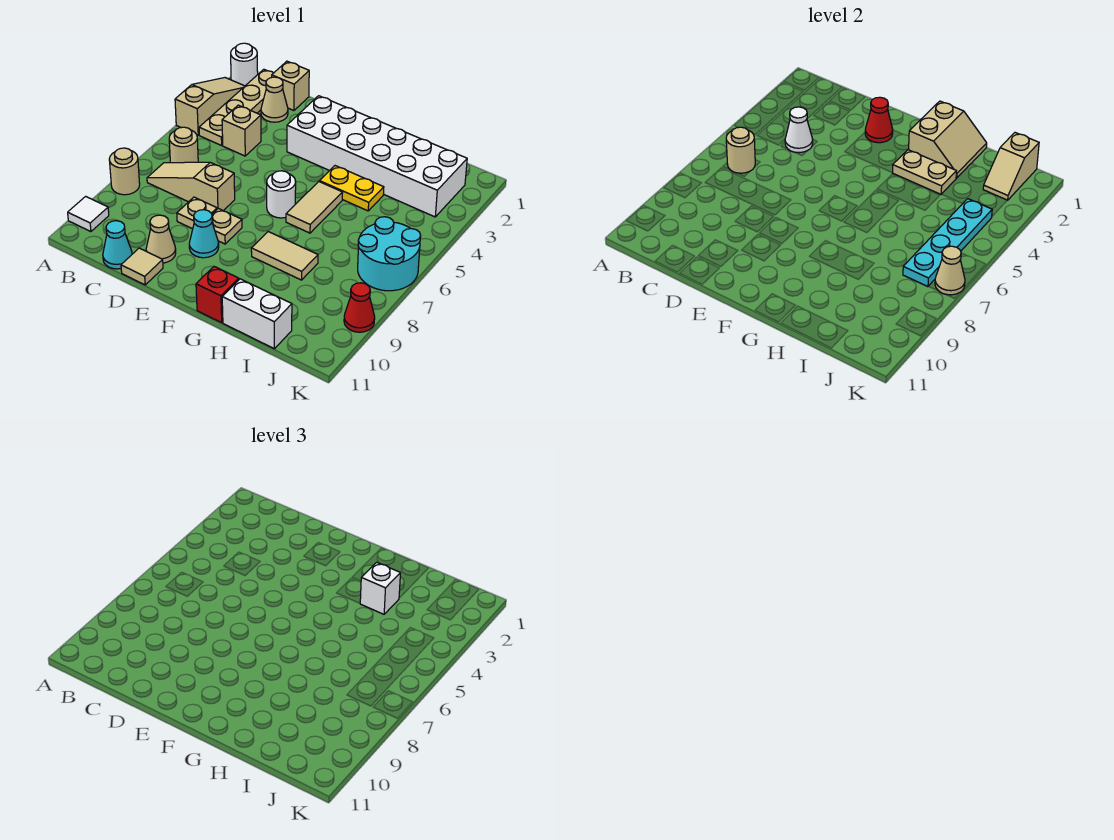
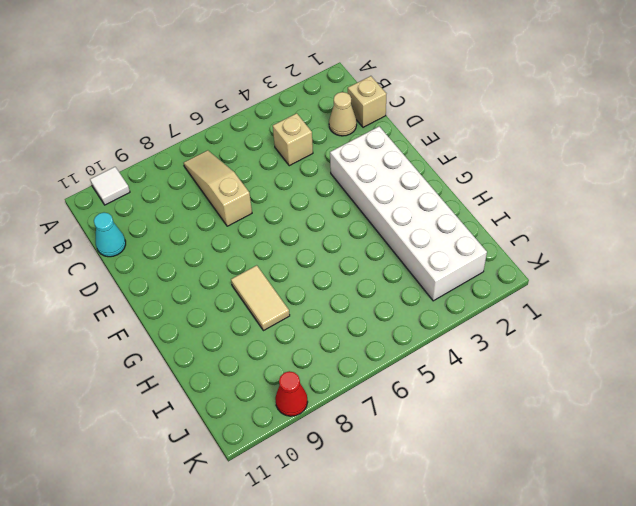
none -> white round brick A1 level 1
none -> tan slope A2:A4 level 1 top 4
none -> tan round brick A8 level 1
none -> tan plate B1:B4 level 1

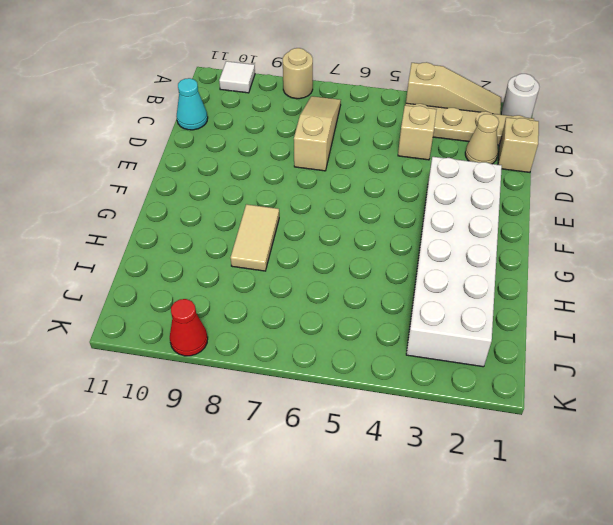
none -> tan round brick B6 level 1
none -> tan plate D8 level 1
none -> tan cone D10 level 1
none -> tan tile D11 level 1

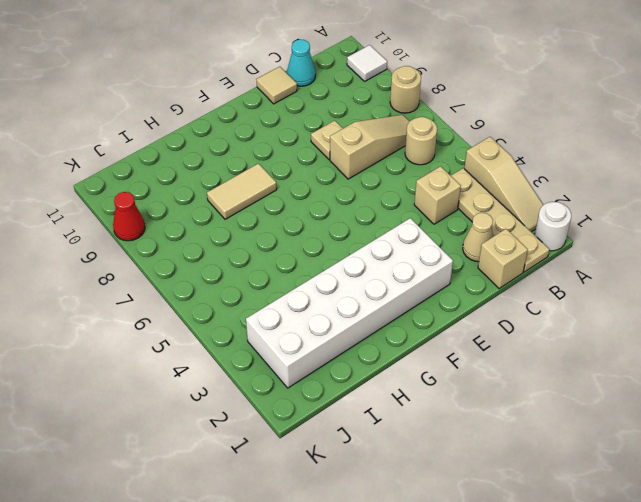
none -> tan cone D10 level 1
none -> tan plate E8 level 1
none -> cyan cone E9 level 1
none -> white round brick F6 level 1

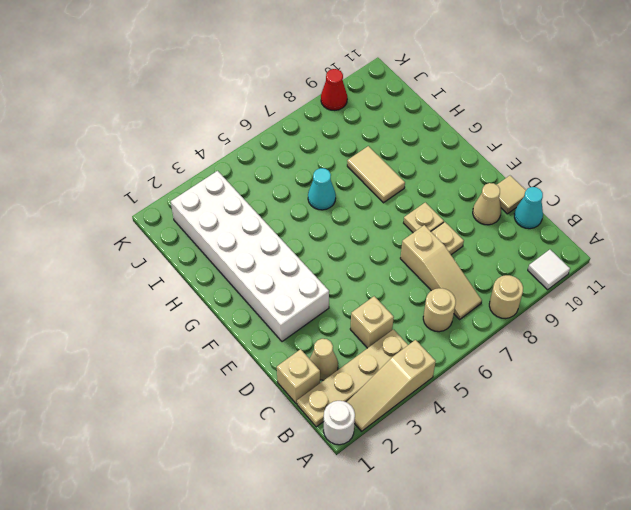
cyan cone H6 level 1 -> cyan cone E9 level 1
none -> white round brick F6 level 1
none -> yellow plate G4:H4 level 1
none -> tan tile G5:G6 level 1
none -> red brick G11 level 1

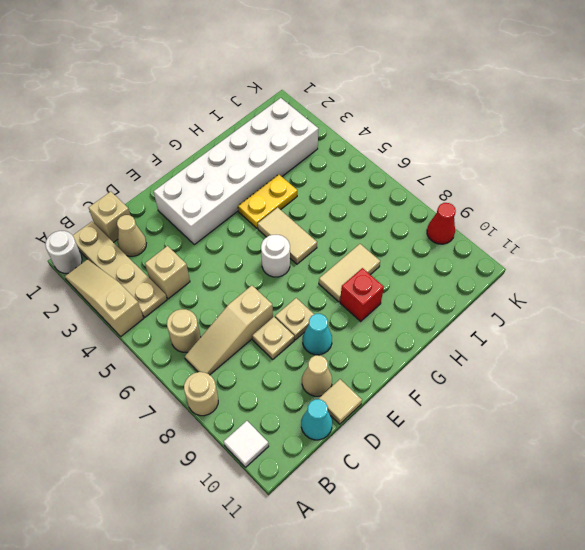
red brick G9 level 1 -> red brick G11 level 1
none -> white brick H11:I11 level 1
none -> cyan round brick J6:K7 level 1
none -> tan round brick B6 level 2
none -> white cone C4 level 2

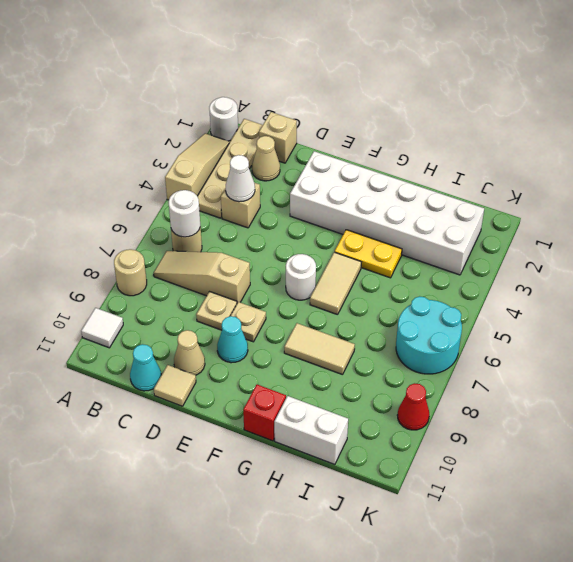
white round brick B6 level 2 -> tan round brick B6 level 2
none -> red cone E2 level 2
none -> tan slope G1:H2 level 2 top G
none -> tan plate G3:H3 level 2
none -> tan slope J1:J2 level 2 top 1

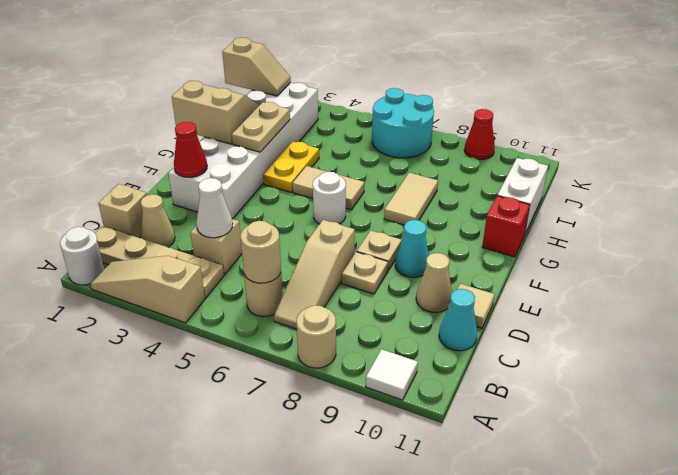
none -> cyan plate J4:J7 level 2
none -> tan cone K7 level 2
none -> white brick H3 level 3

